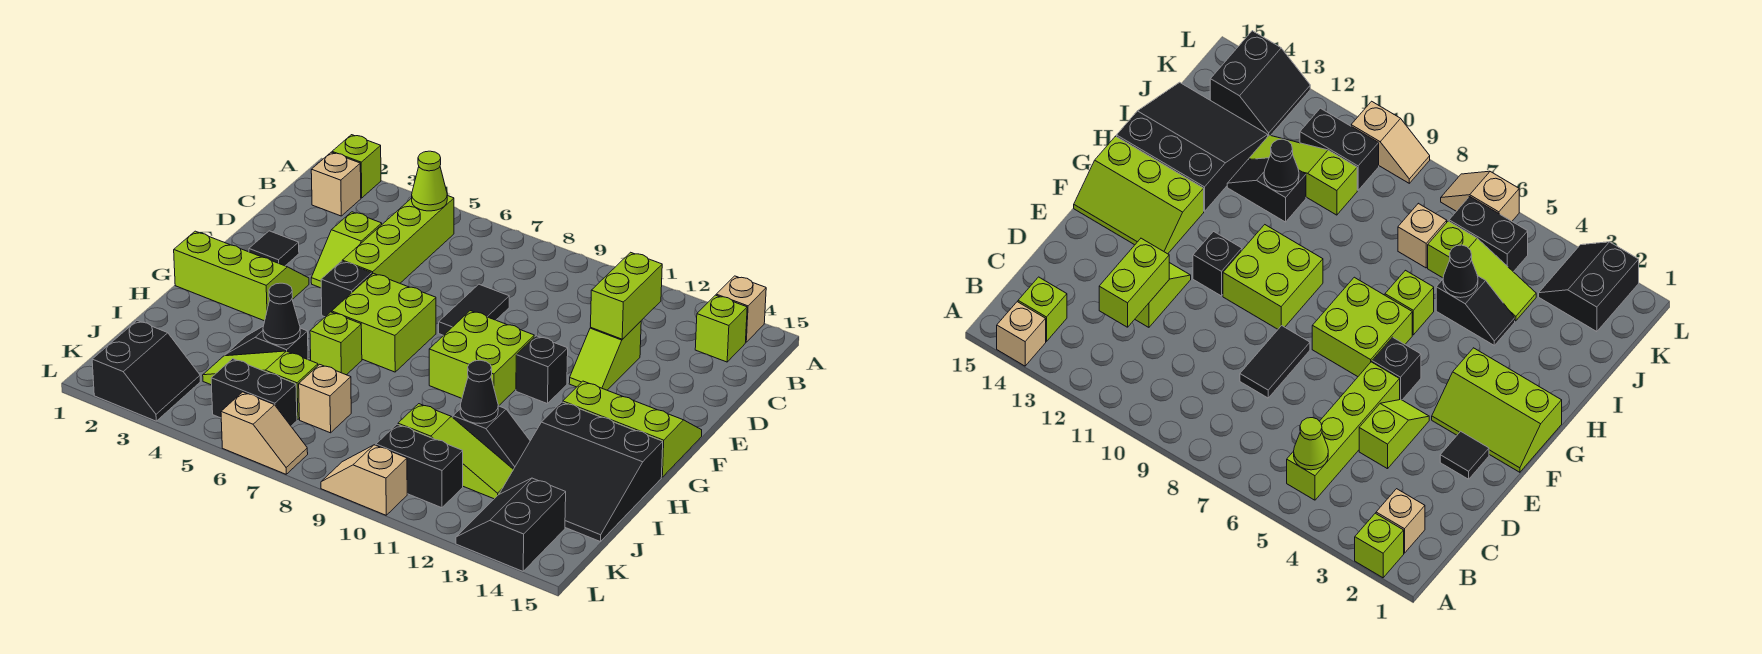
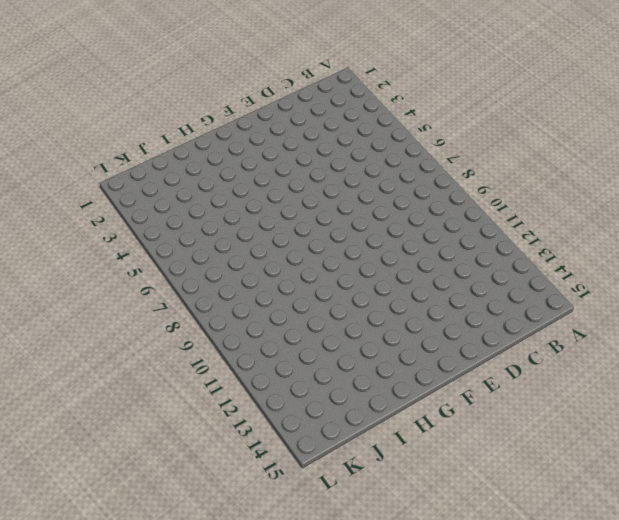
none -> lime brick A2 level 1
none -> tan brick A14 level 1
none -> tan brick B2 level 1
none -> lime brick B5:E5 level 1

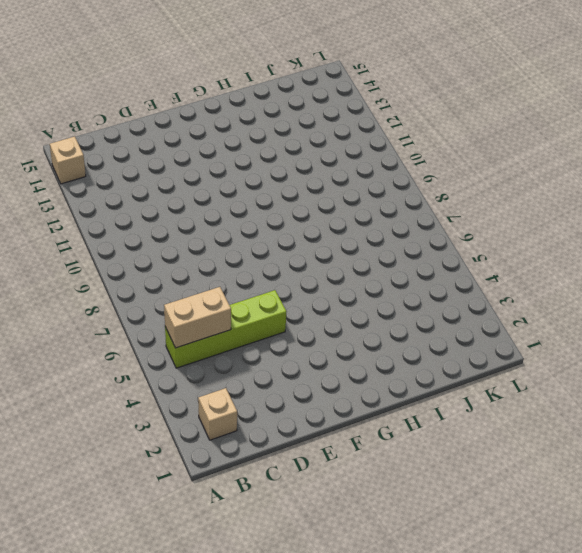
tan brick B5:C5 level 2 -> lime cone B5 level 2
none -> lime brick A2 level 1
none -> lime brick B14 level 1
none -> lime slope D4:E4 level 1 top D
none -> black tile D8:E8 level 1

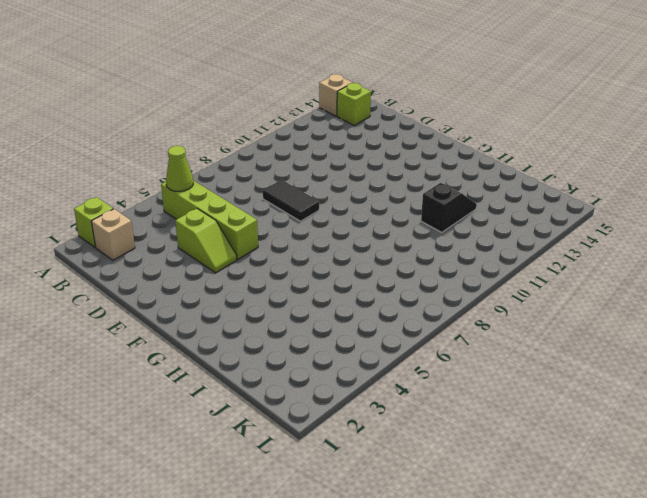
none -> lime slope D12:E12 level 1 top D
none -> black tile E2 level 1
none -> lime slope F1:G3 level 1 top G
none -> black brick F5 level 1

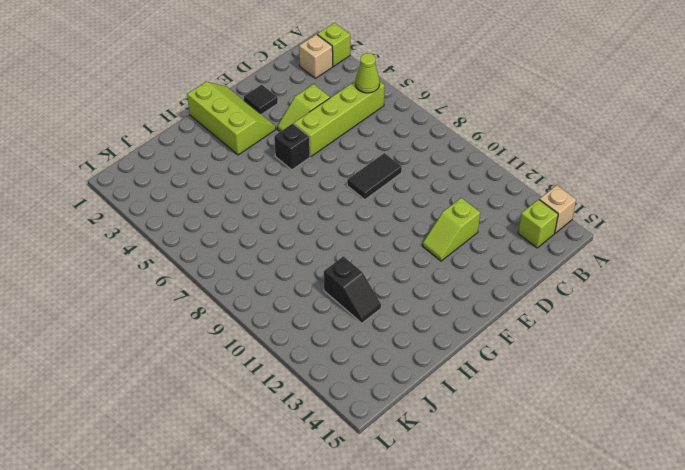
none -> lime brick F6:G7 level 1
none -> lime brick F9:G10 level 1
none -> black brick F11 level 1
none -> lime slope F13:G15 level 1 top G

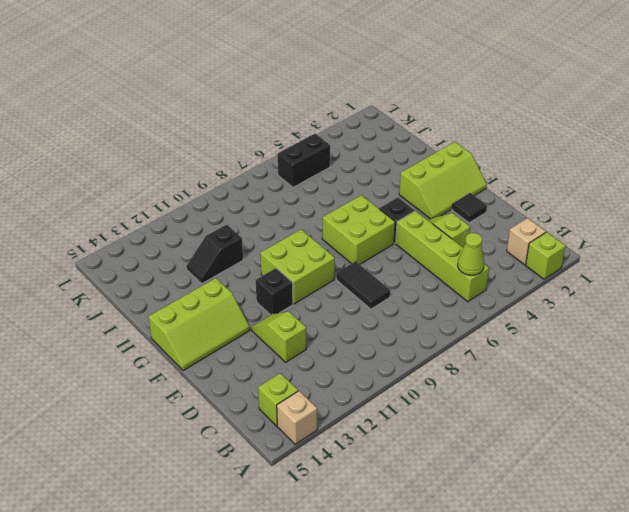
none -> lime brick H6 level 1
none -> black slope H13:J15 level 1 top H
none -> black slope I4:I5 level 1 top 5
none -> lime slope J4:J6 level 1 top 6

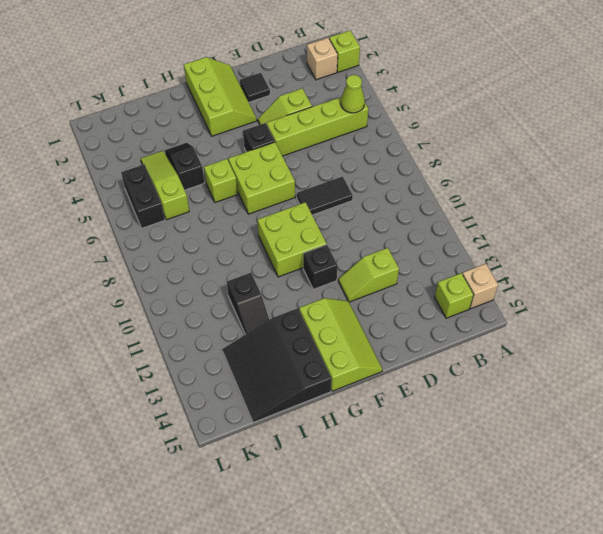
none -> tan brick J7 level 1
none -> lime slope J10:J12 level 1 top 10
none -> black slope K2:L3 level 1 top 2
none -> black brick K10:K11 level 1

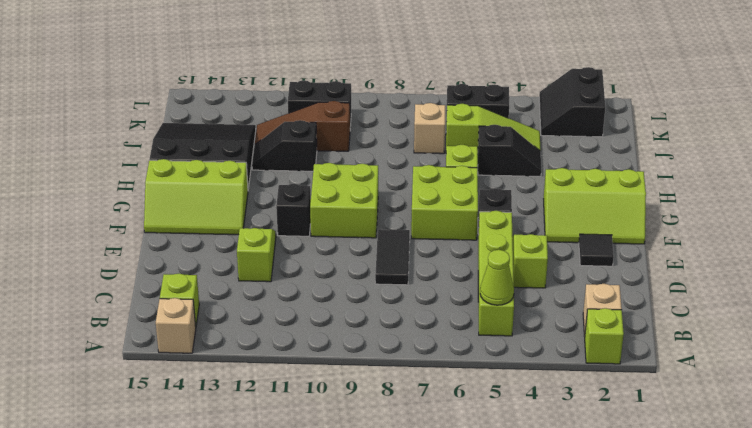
brown slope J10:J12 level 1 top 10 -> lime slope J10:J12 level 1 top 10
none -> black slope K13:L14 level 1 top 14
none -> tan slope L6:L7 level 1 top 6
none -> tan slope L9:L10 level 1 top 10
none -> lime brick C12:D12 level 2

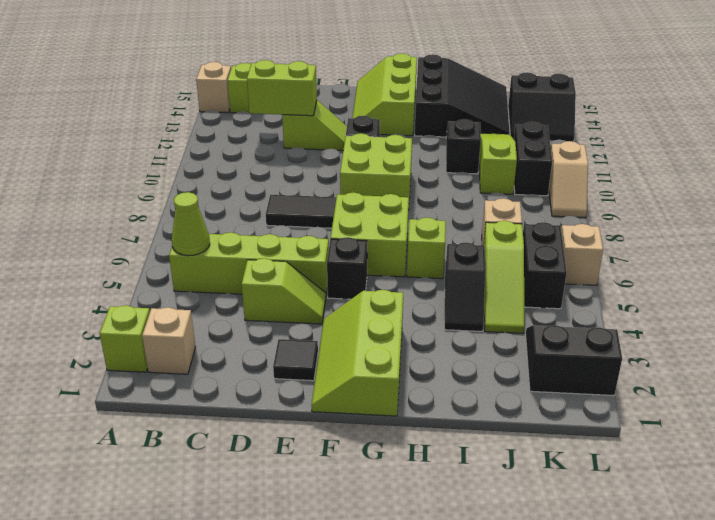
none -> black cone I5 level 2
none -> black cone I11 level 2

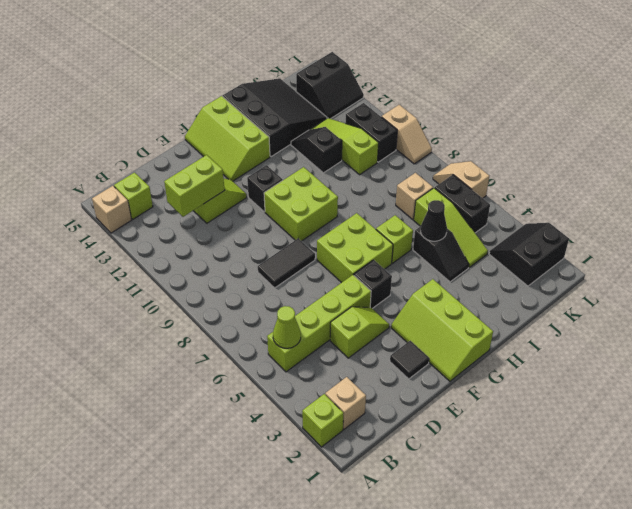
none -> black cone I11 level 2

